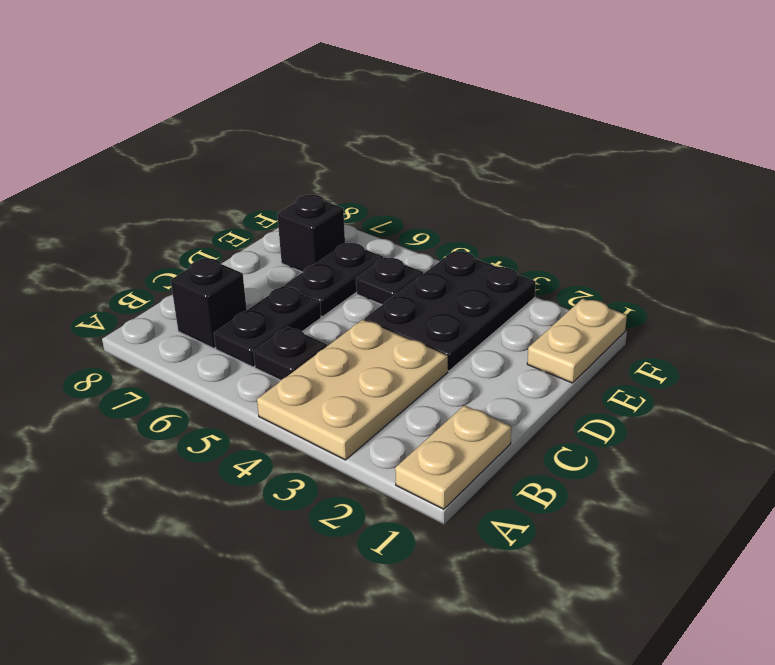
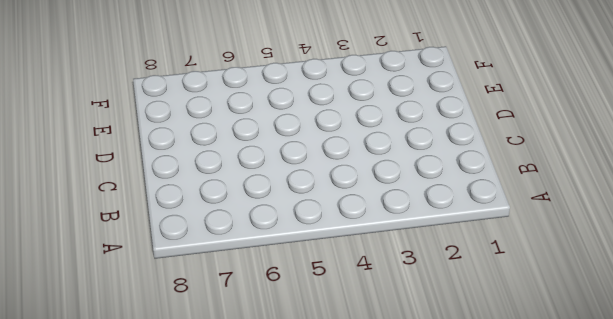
none -> tan plate A1:B1 level 1
none -> tan plate A3:C4 level 1

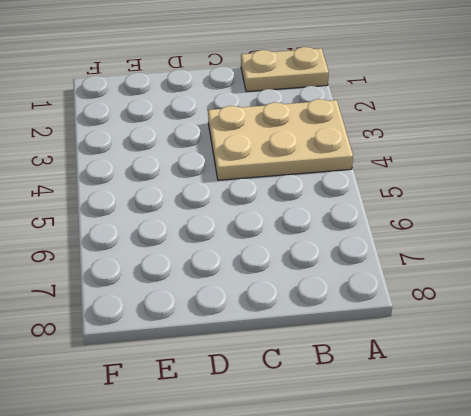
none -> black plate B5 level 1
none -> black plate B6:C6 level 1

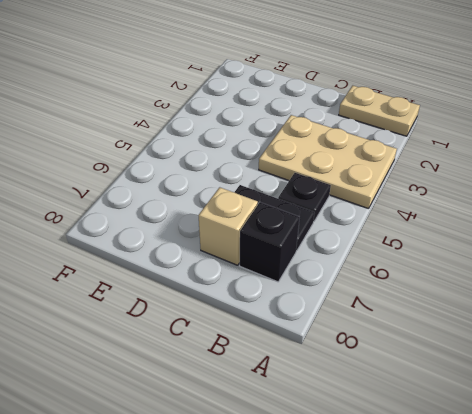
tan brick C7 level 1 -> none
none -> black plate D3:F4 level 1
none -> black plate D6:E6 level 1

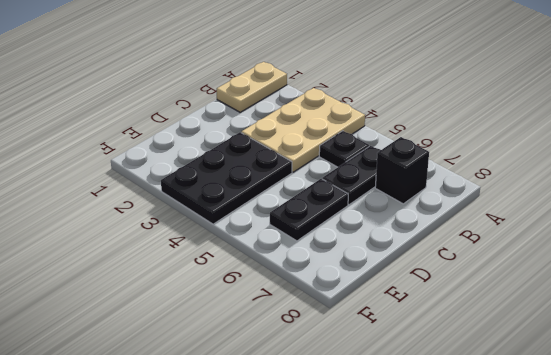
none -> tan plate E1:F1 level 1
none -> black plate E5 level 1

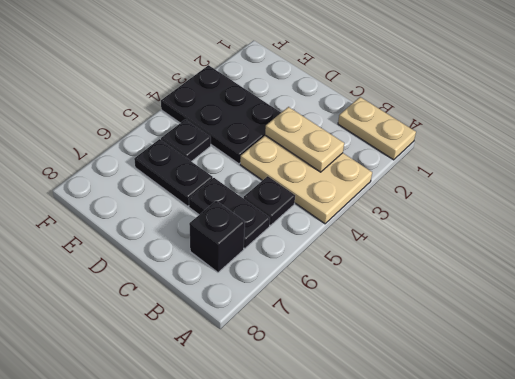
tan plate B3:C3 level 2 -> tan plate E1:F1 level 1
none -> black brick E7 level 1

